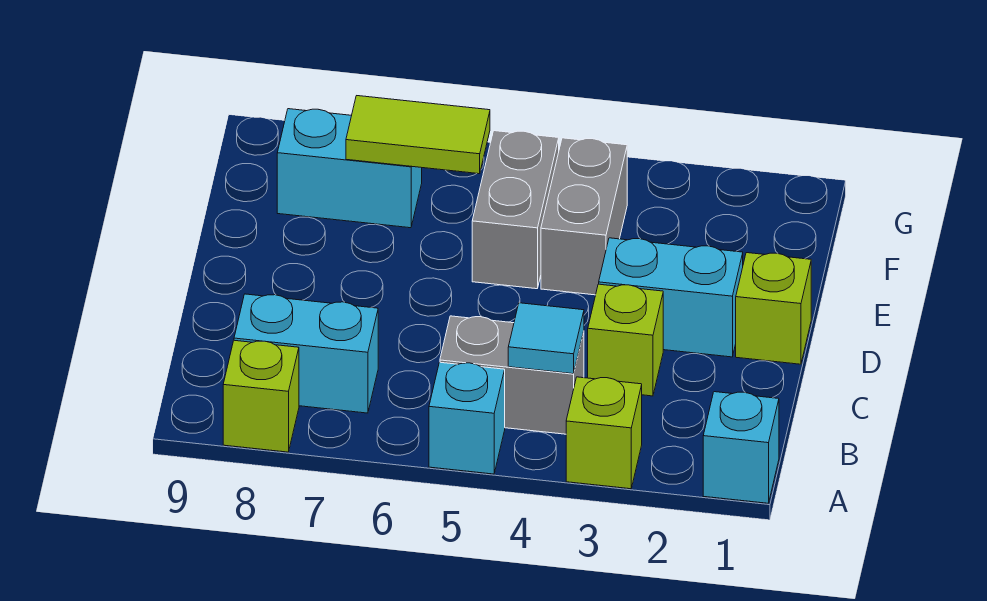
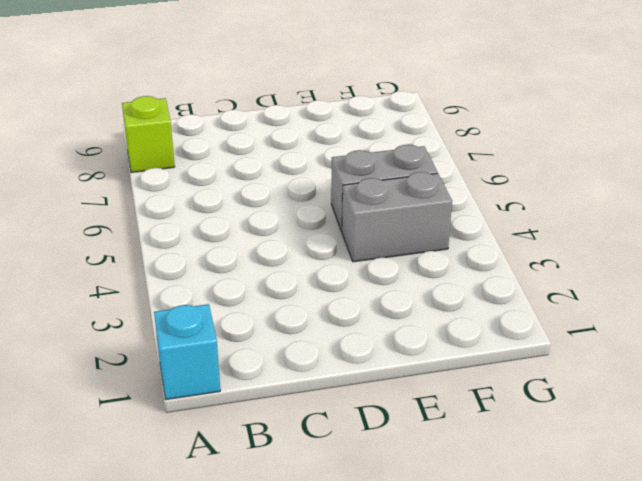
none -> lime brick A3 level 1
none -> cyan brick A5 level 1
none -> grey brick B4:B5 level 1

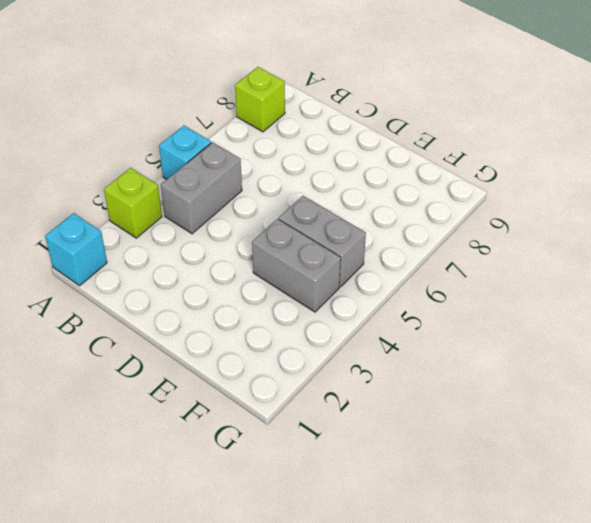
none -> cyan brick B7:B8 level 1
none -> lime brick C3 level 1
none -> lime brick D1 level 1

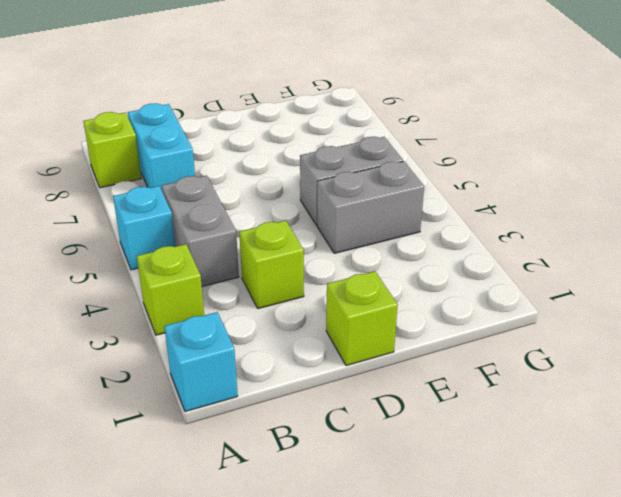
none -> cyan brick D2:D3 level 1
none -> cyan brick F7:F8 level 1
none -> cyan tile B4 level 2

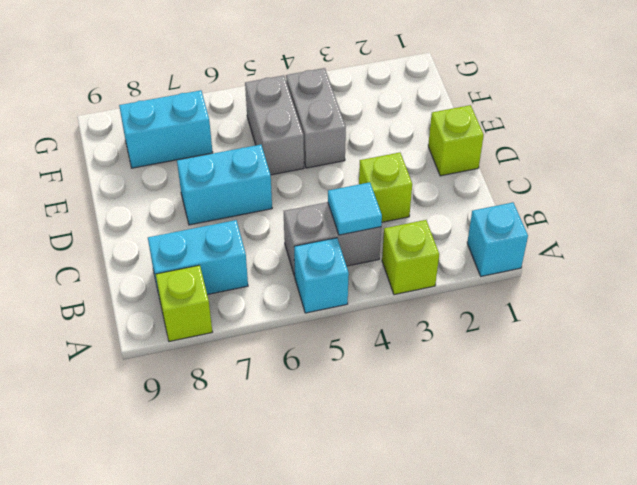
cyan brick D6:D7 level 1 -> cyan brick D2:D3 level 1
none -> lime tile F6:F7 level 2

